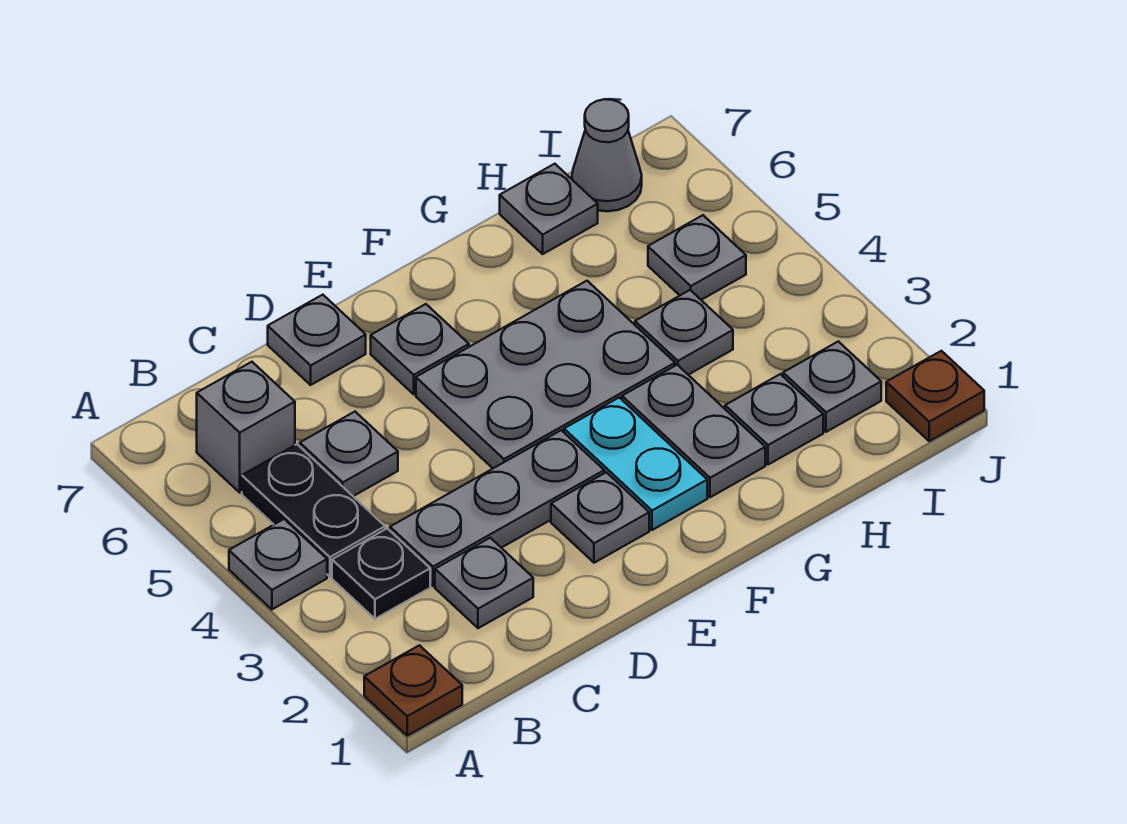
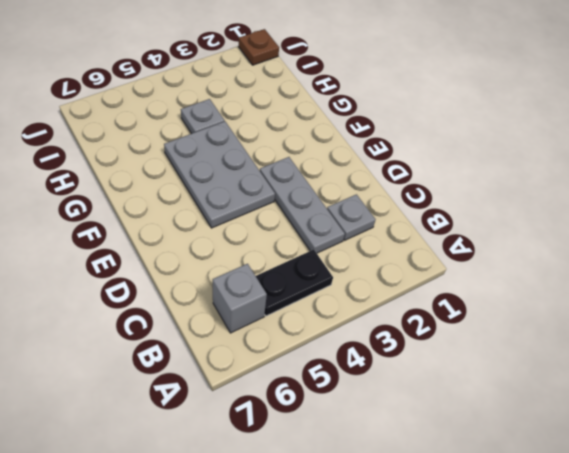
none -> brown plate A1 level 1
none -> grey plate A4 level 1
none -> black plate B3 level 1

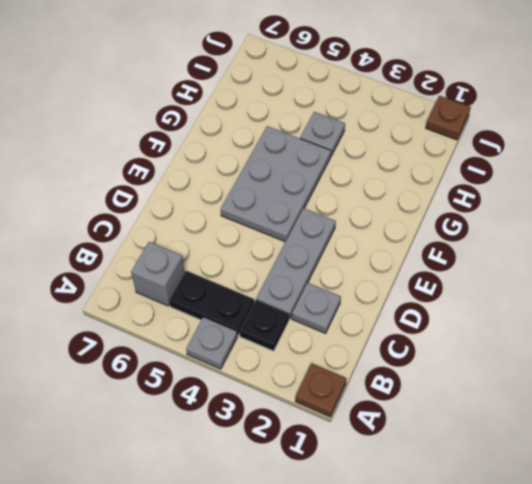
none -> grey plate C5 level 1
none -> grey plate D7 level 1
none -> grey plate E2 level 1

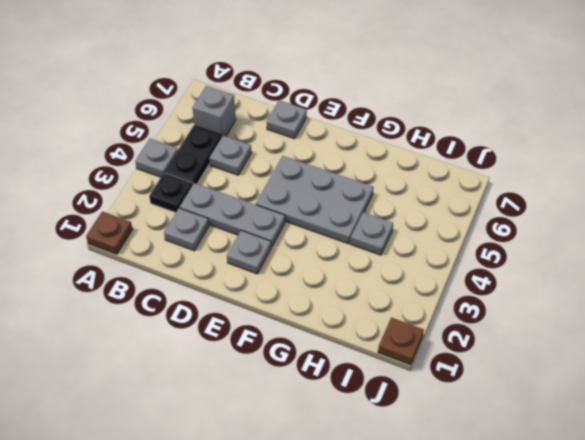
none -> grey plate E6 level 1
none -> cyan plate F2:F3 level 1
none -> grey plate G2:G3 level 1

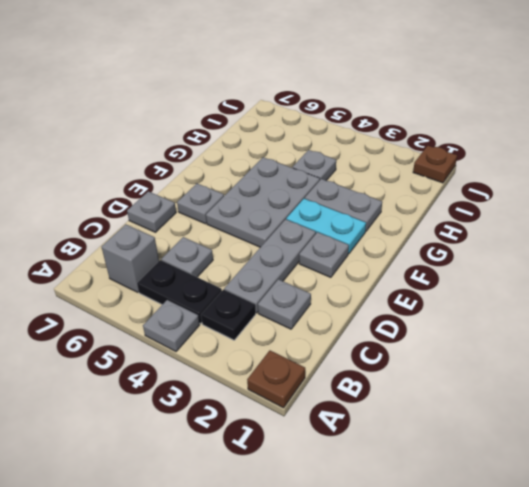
none -> grey plate H2 level 1
none -> grey plate H7 level 1
none -> grey plate I2 level 1

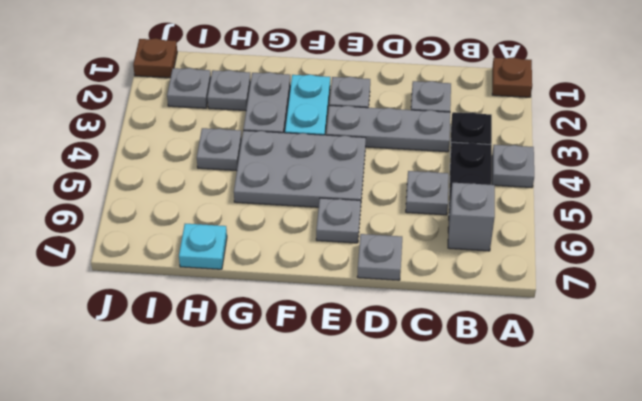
cyan plate H7 level 1 -> grey plate H7 level 1
none -> grey plate I5 level 1
none -> grey cone I7 level 1

